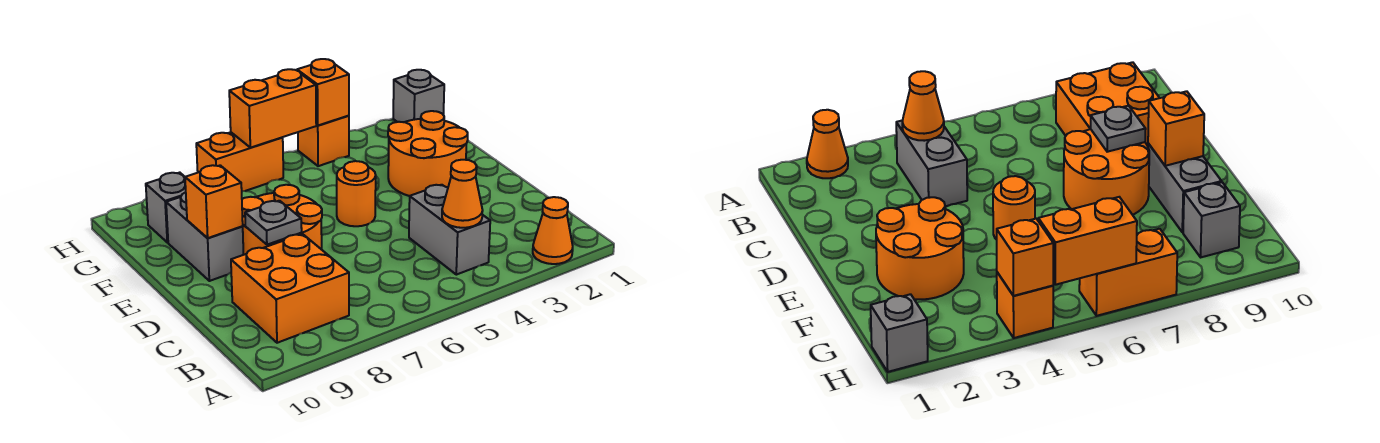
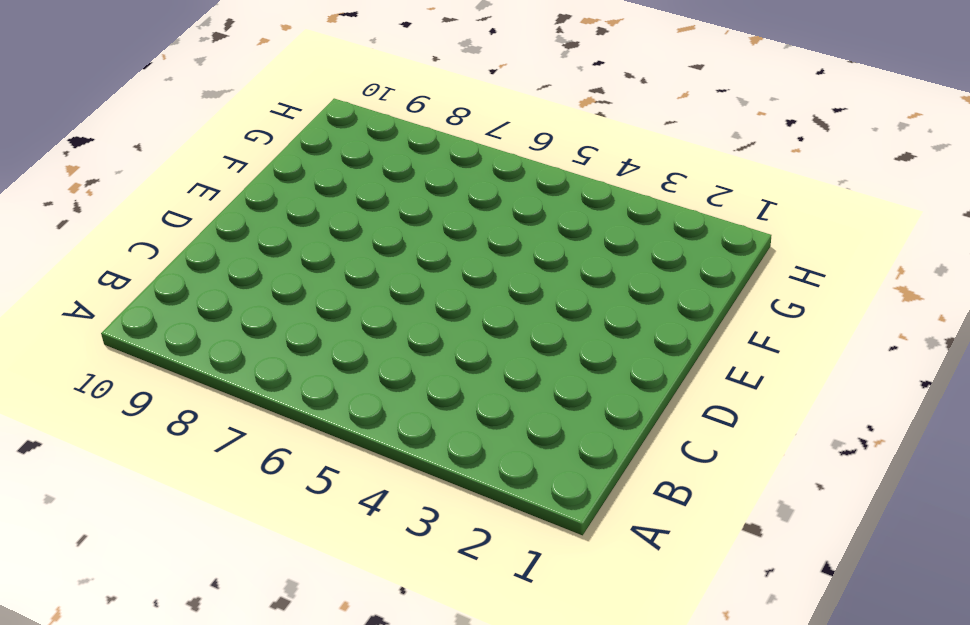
none -> orange cone A2 level 1
none -> grey brick B4:C4 level 1
none -> orange brick B8:C9 level 1

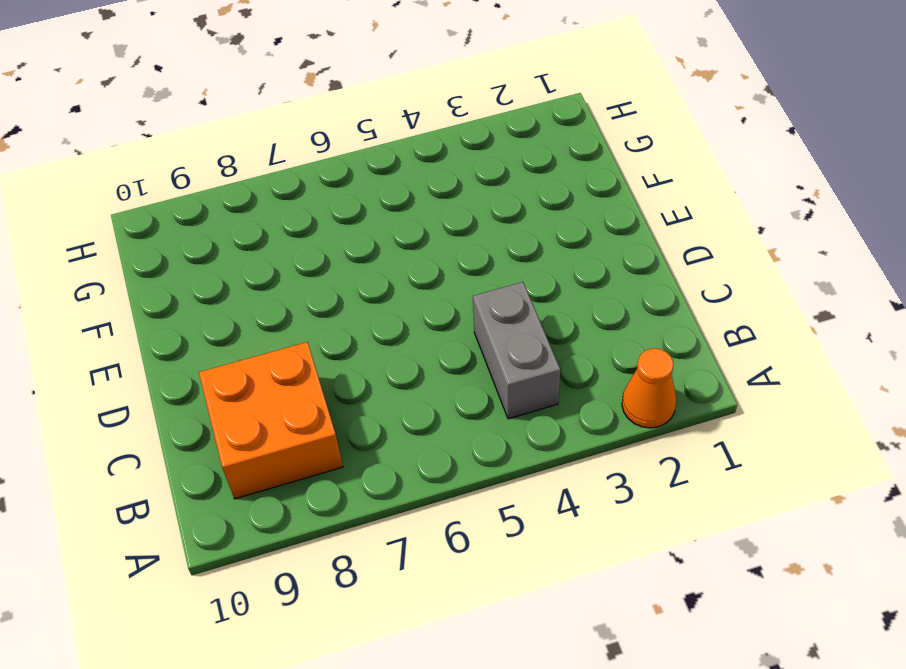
none -> orange round brick D7:E8 level 1
none -> orange round brick E2:F3 level 1
none -> orange round brick E5 level 1

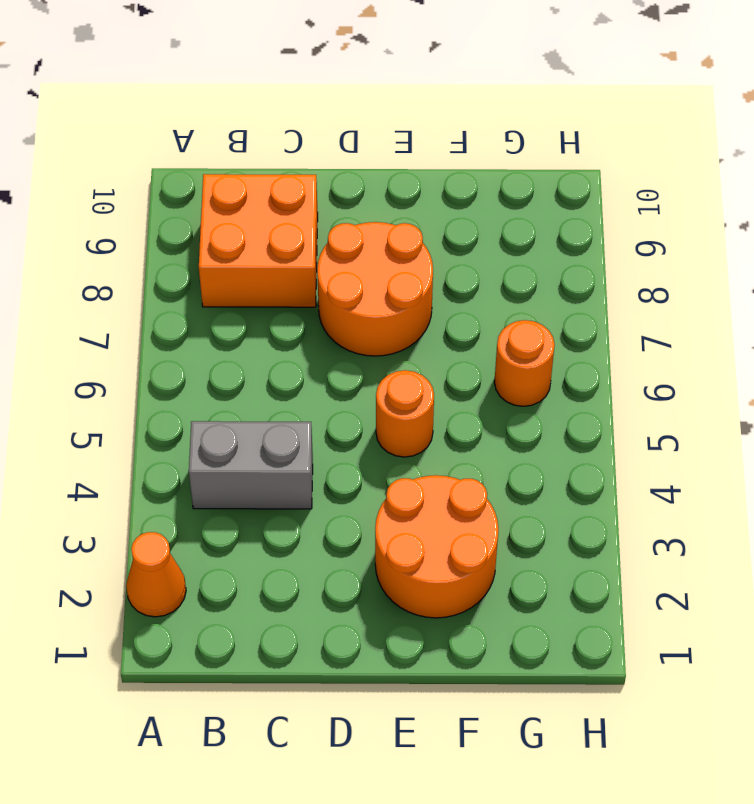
orange round brick G6 level 1 -> none
none -> grey brick E9:F9 level 1
none -> grey brick G9 level 1
none -> grey brick H1 level 1

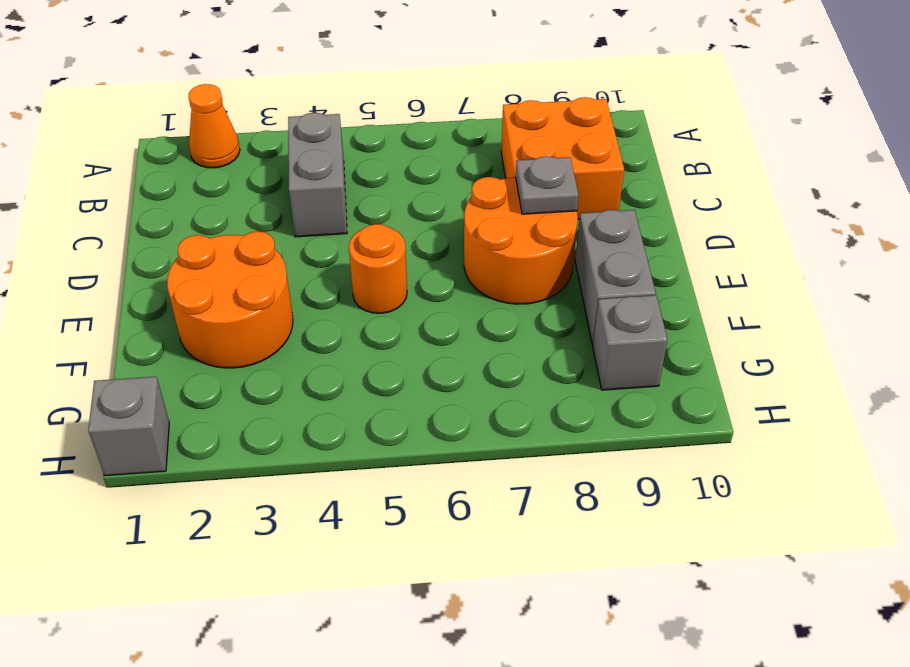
none -> orange brick H4 level 1
none -> orange brick H6:H7 level 1
none -> orange cone B4 level 2

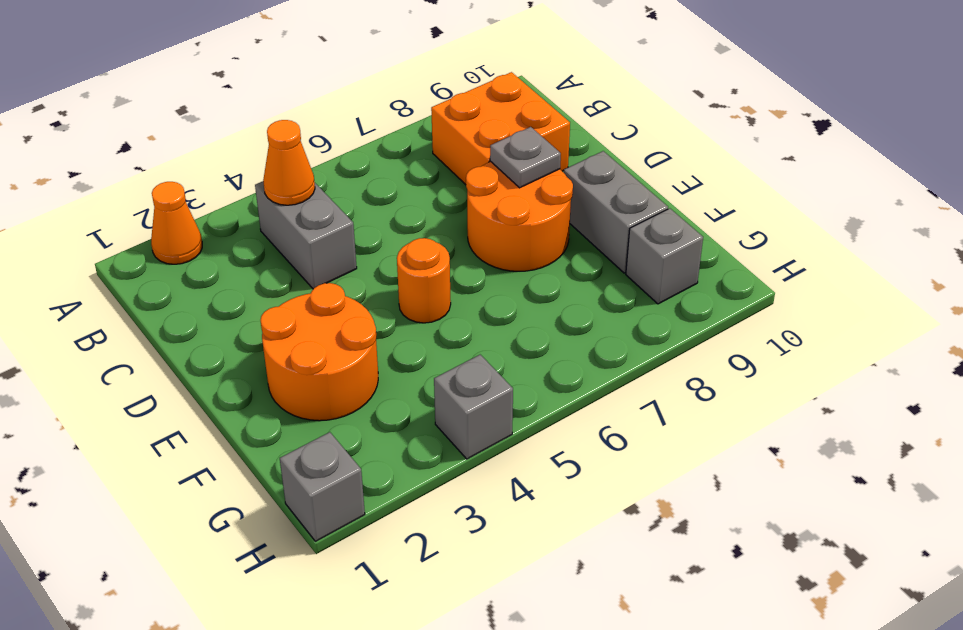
grey brick H4 level 1 -> orange brick H4 level 1
none -> orange brick H6:H7 level 1
none -> orange brick E9 level 2
none -> orange brick H4 level 2

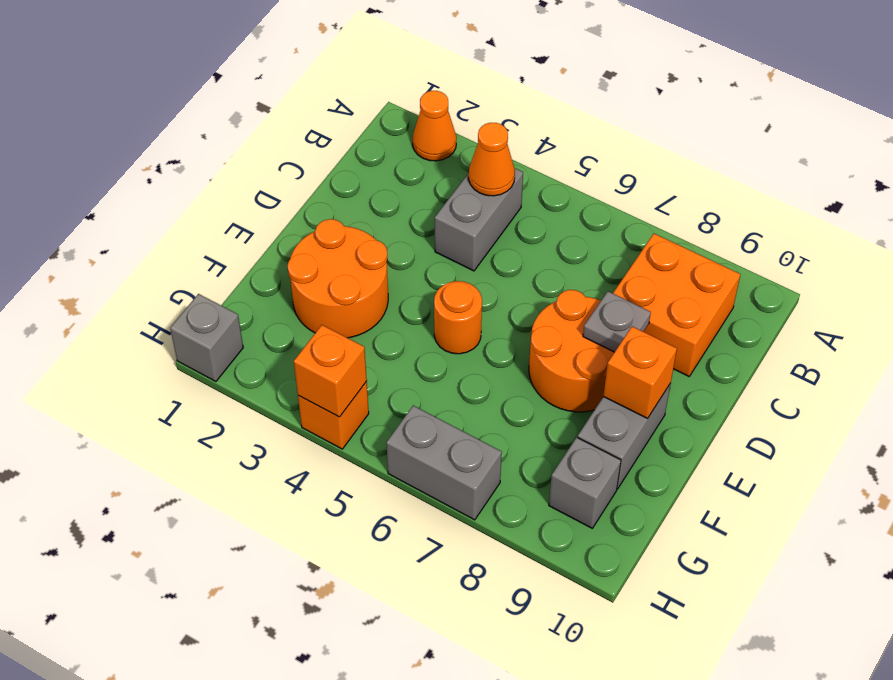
grey brick H6:H7 level 1 -> orange brick H6:H7 level 1
none -> orange brick H5:H6 level 2

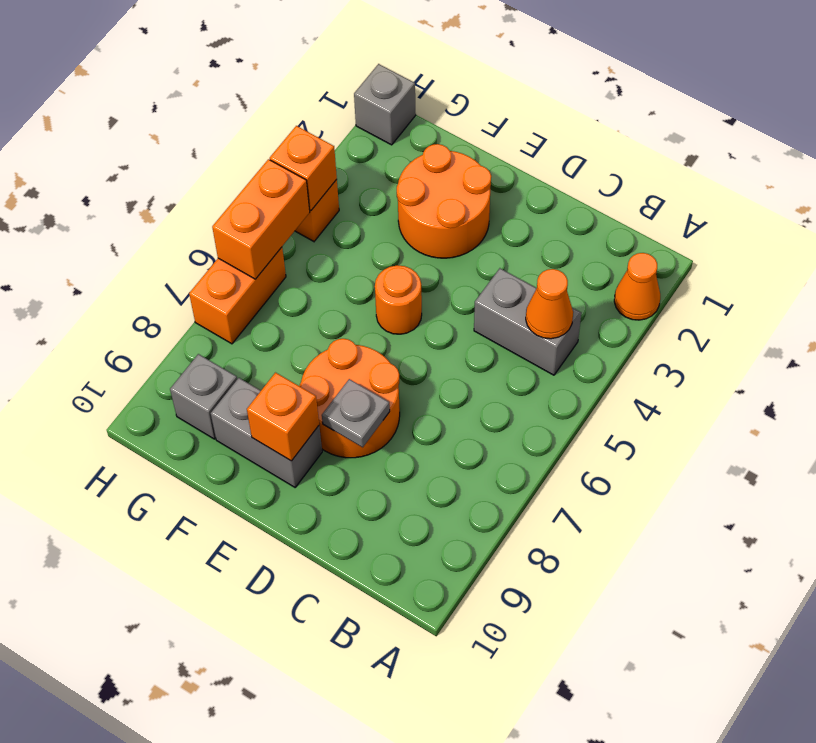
none -> orange brick B8:C9 level 1

